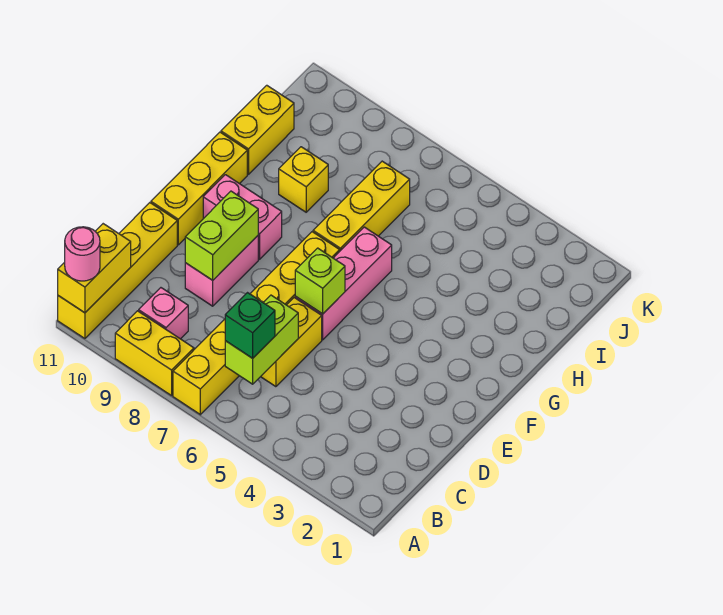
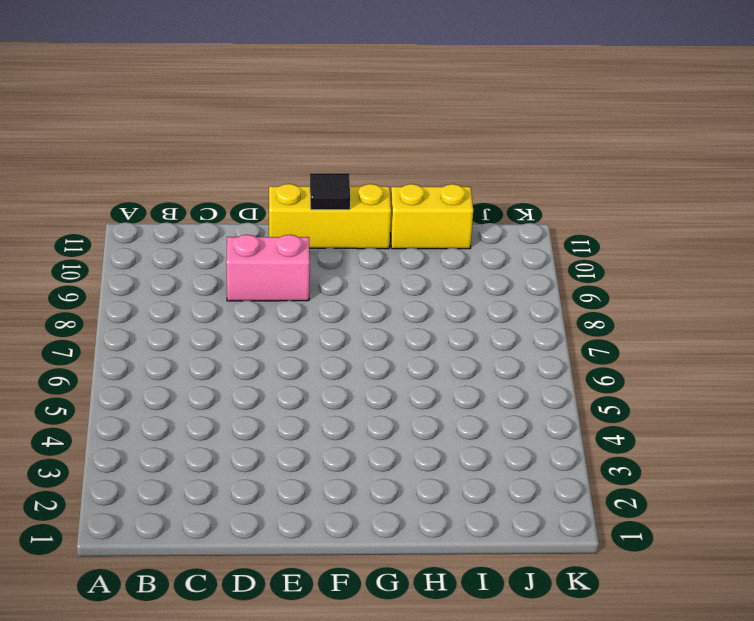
black tile F11 level 2 -> none
none -> yellow brick A7:F7 level 1
none -> yellow brick A8:A9 level 1
none -> yellow brick A11:D11 level 1

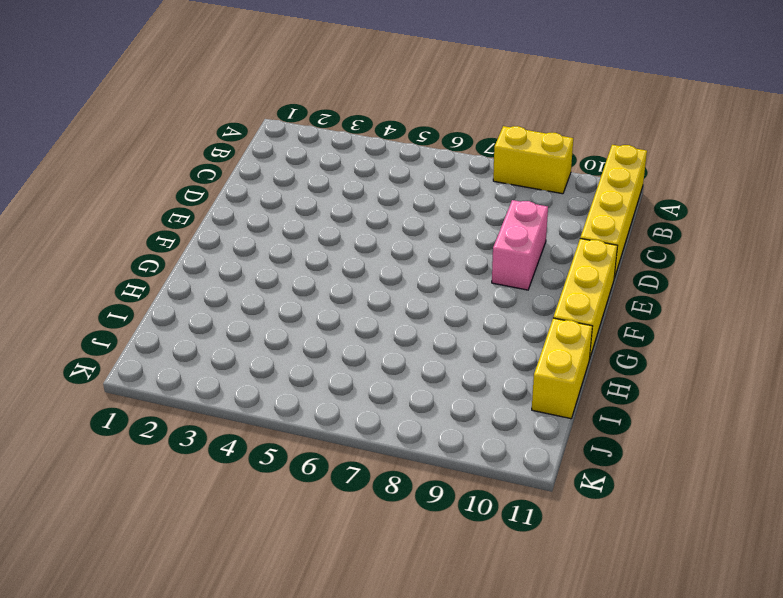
none -> yellow brick A7:F7 level 1
none -> pink brick B9 level 1
none -> yellow brick C6:D6 level 1

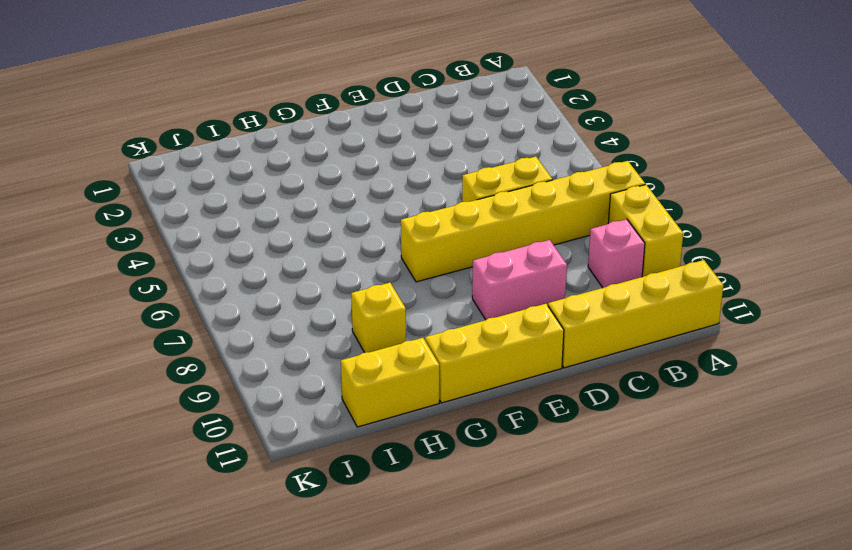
none -> pink brick E6:G6 level 1
none -> pink brick F9:F10 level 1
none -> yellow brick G7:I7 level 1

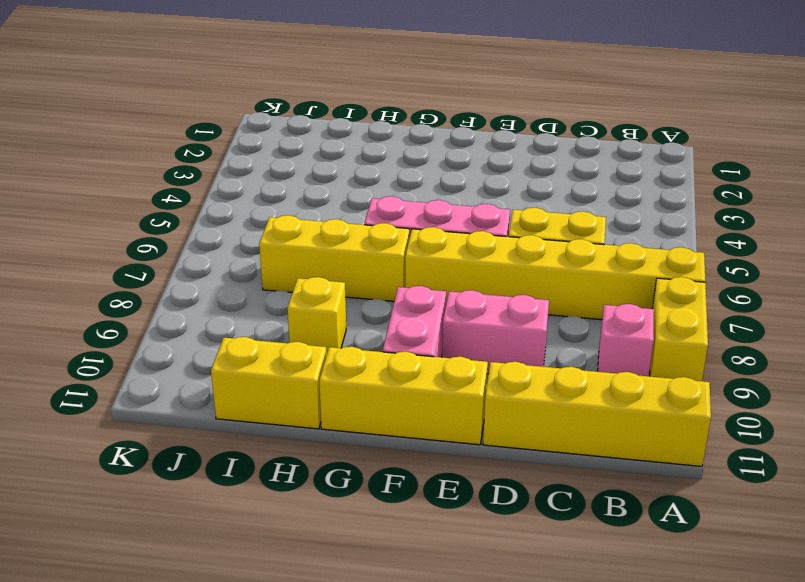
none -> yellow brick A11:B11 level 2
none -> lime brick B6:C6 level 2
none -> lime brick D9:E9 level 2

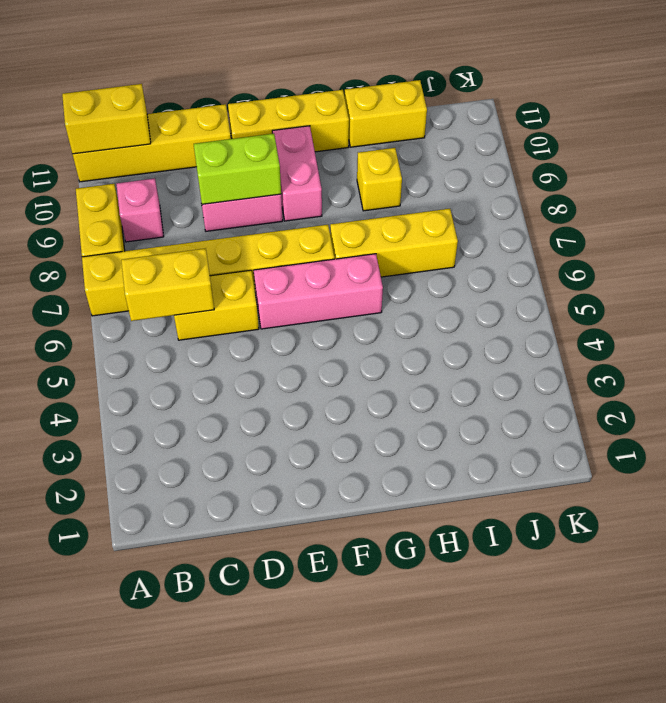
yellow brick B6:C6 level 2 -> lime brick B6:C6 level 2
none -> lime brick E6 level 2
none -> pink round brick A11 level 3
none -> green brick B6 level 3

